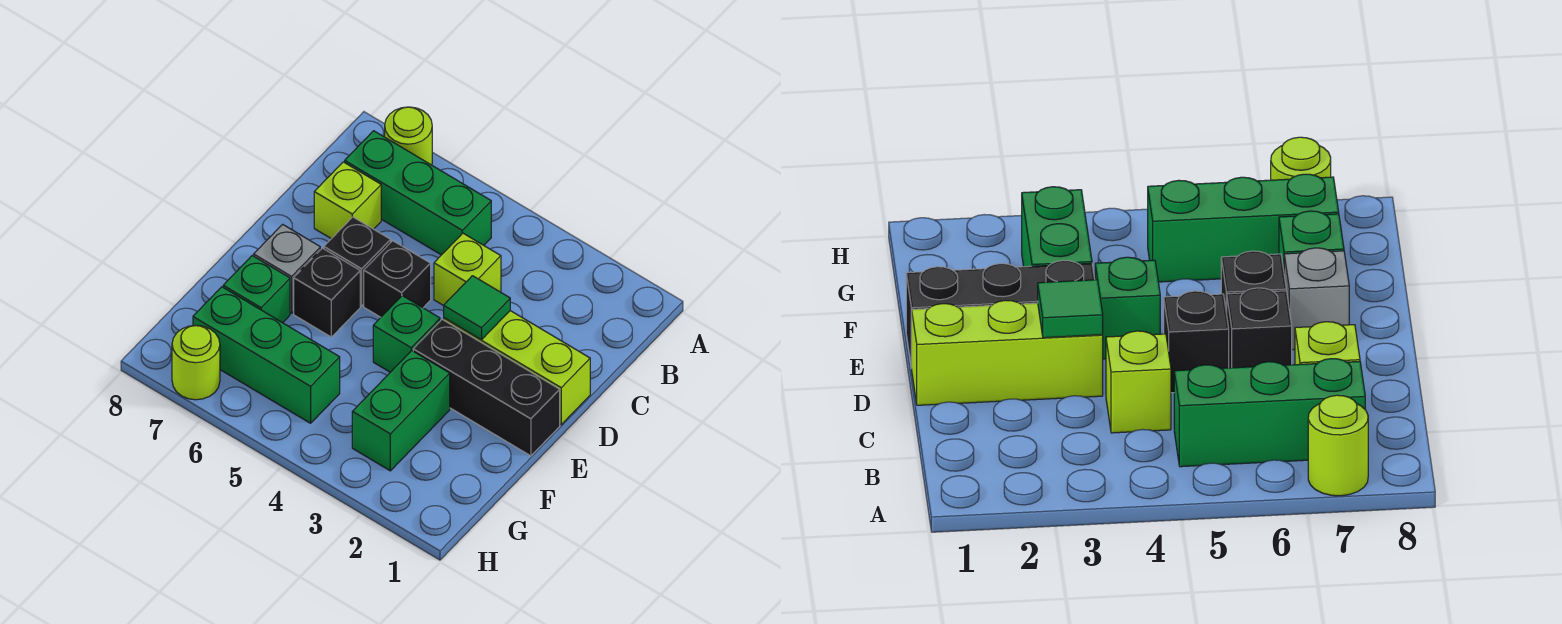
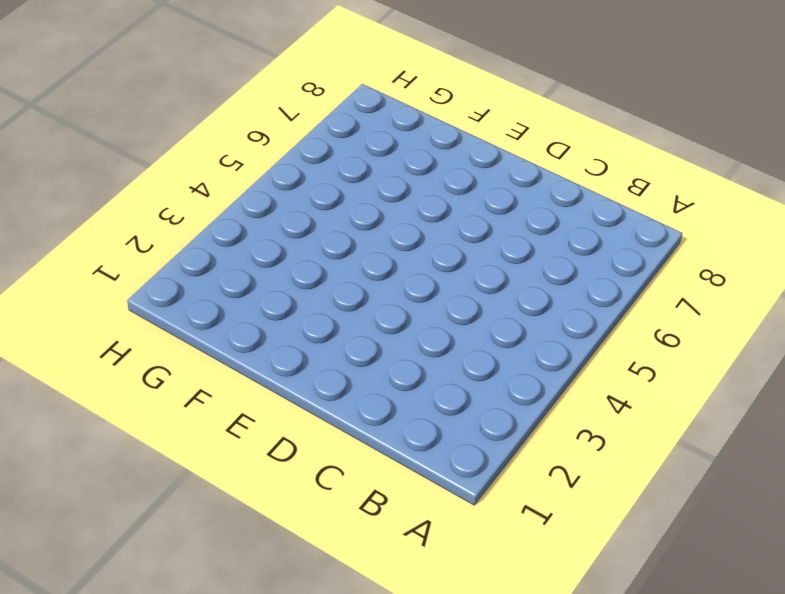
none -> lime round brick A7 level 1
none -> green brick B5:B7 level 1
none -> lime brick C4 level 1

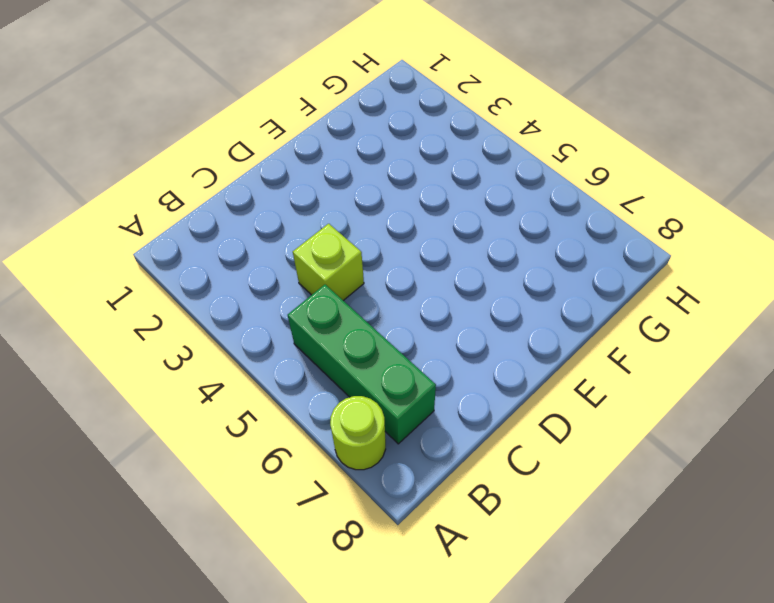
none -> lime brick C7 level 1
none -> lime brick D1:D3 level 1
none -> black brick D5 level 1

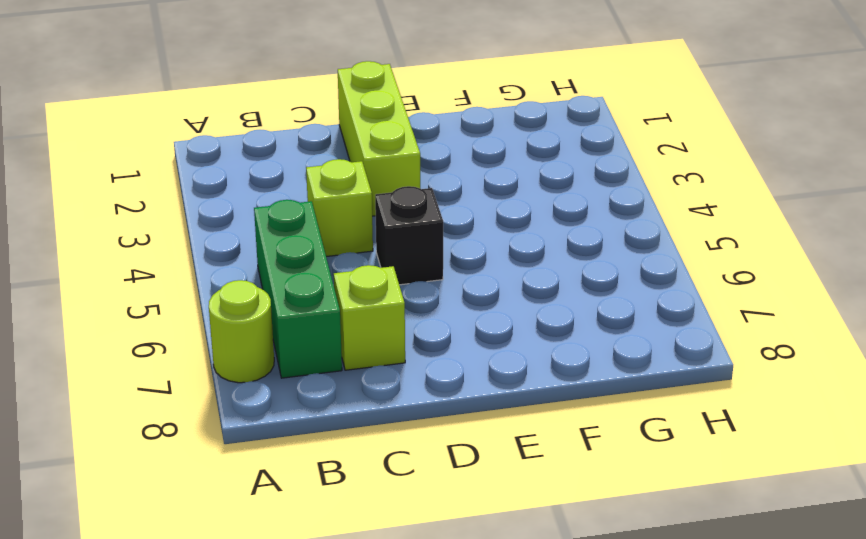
none -> black brick D6 level 1
none -> black brick E1:E3 level 1
none -> green brick E4 level 1

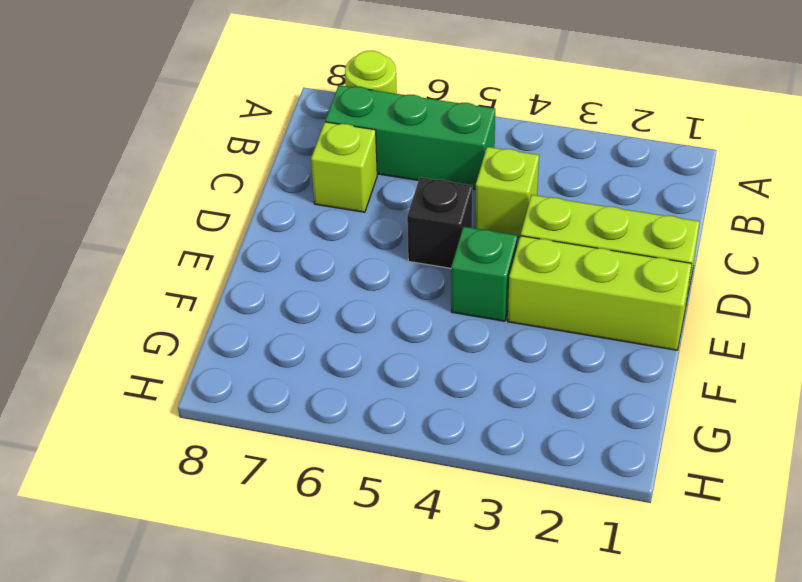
lime brick E1:E3 level 1 -> black brick E1:E3 level 1
none -> black brick D6 level 1
none -> black brick E6 level 1
none -> grey brick E7 level 1

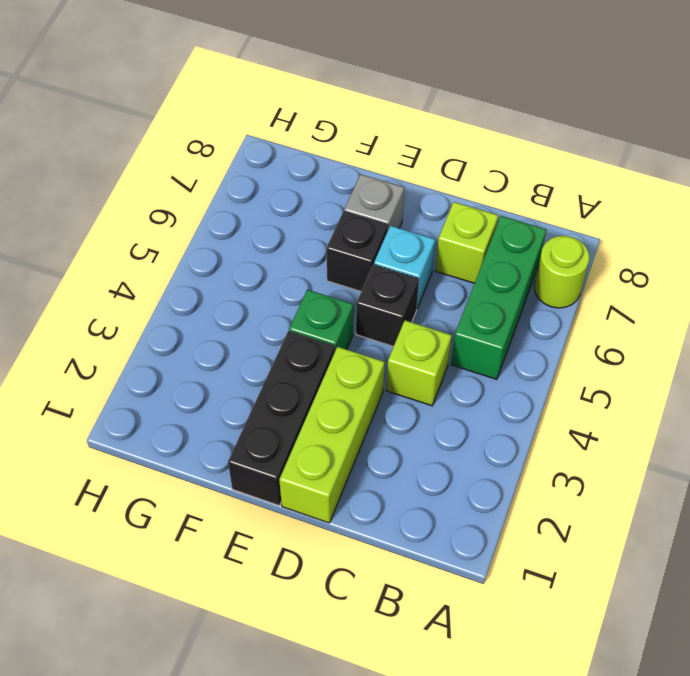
cyan brick D6 level 1 -> black brick D6 level 1
none -> green brick F3:G3 level 1
none -> green brick F7 level 1
none -> green brick G5:G7 level 1

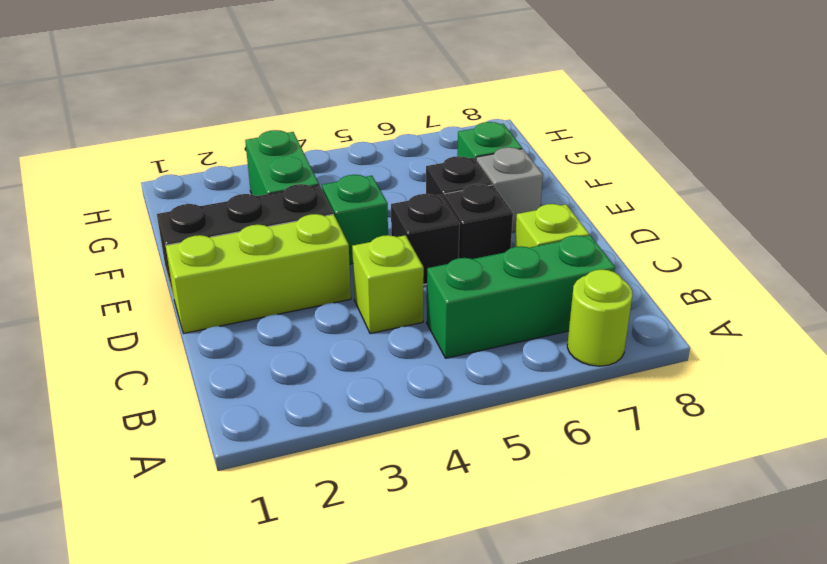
none -> green brick G5:G7 level 1
none -> lime round brick H7 level 1
none -> green tile D3 level 2

